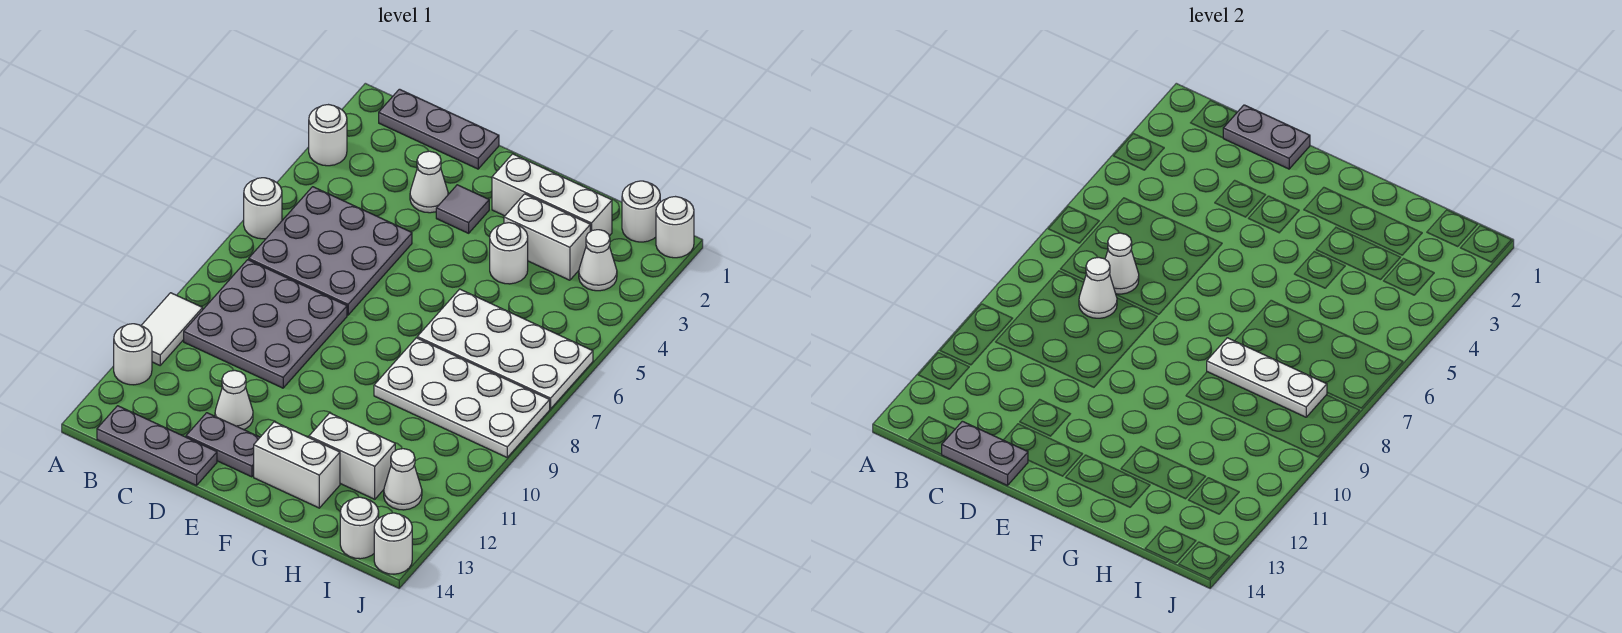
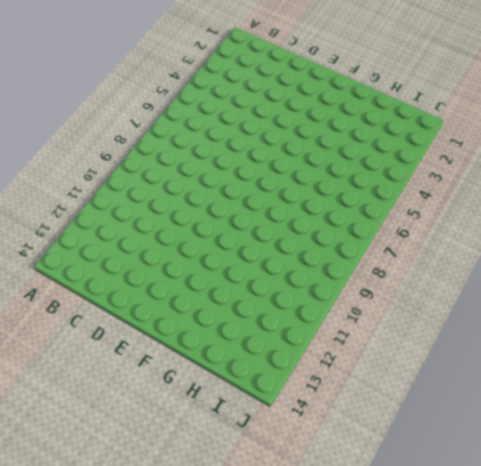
none -> white round brick A3 level 1
none -> white round brick A6 level 1
none -> white tile A10:A11 level 1
none -> white round brick A12 level 1

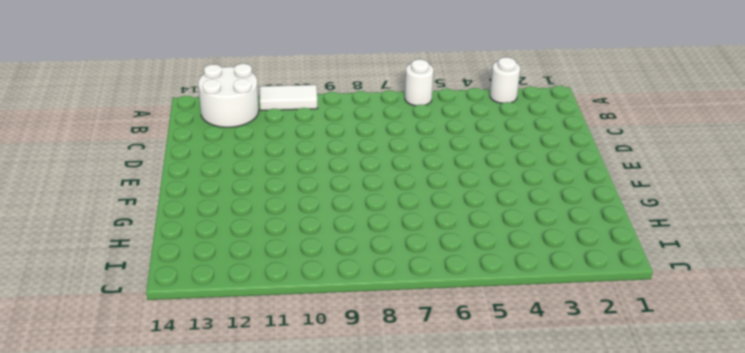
white round brick A12:B13 level 1 -> white round brick A12 level 1
none -> grey plate B1:D1 level 1
none -> grey plate B5:D7 level 1
none -> grey plate B8:D10 level 1
none -> grey plate B14:D14 level 1

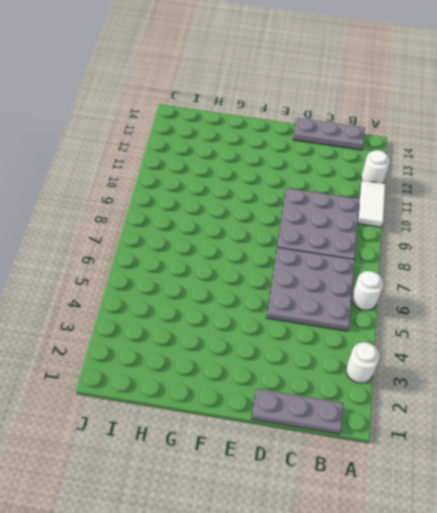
none -> white cone D3 level 1
none -> white cone D12 level 1
none -> grey plate D13:E13 level 1
none -> grey tile E3 level 1

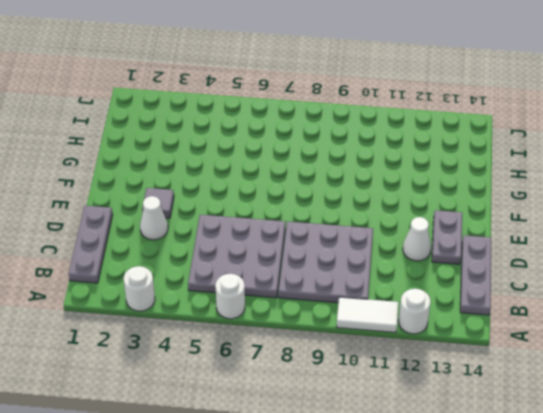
none -> white brick F2:H2 level 1
none -> white brick F13:G13 level 1
none -> white brick G3:H3 level 1
none -> white round brick G4 level 1

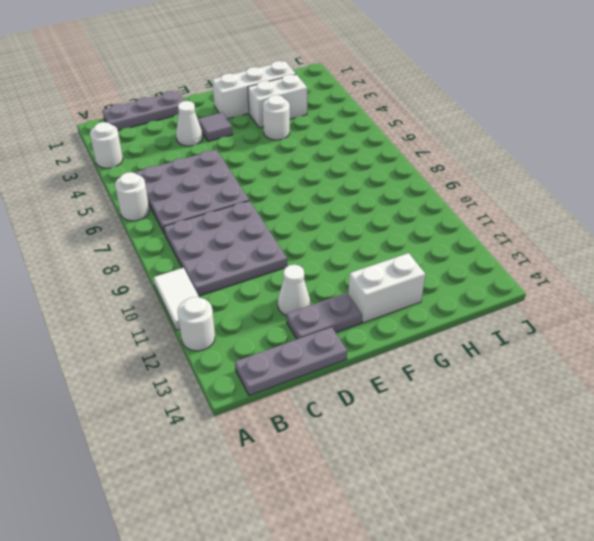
none -> white plate G6:J7 level 1
none -> white plate G8:J9 level 1
none -> white brick G12:H12 level 1
none -> white round brick I1 level 1

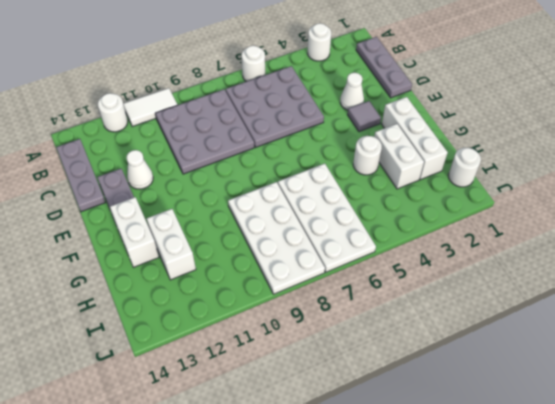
none -> white cone I3 level 1
none -> white cone I12 level 1
none -> white round brick I14 level 1
none -> white round brick J1 level 1

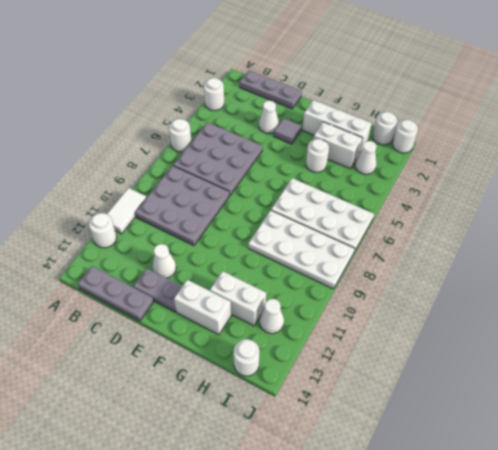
none -> white round brick J14 level 1
none -> grey plate C1:D1 level 2
none -> white cone C7 level 2
none -> white cone C8 level 2

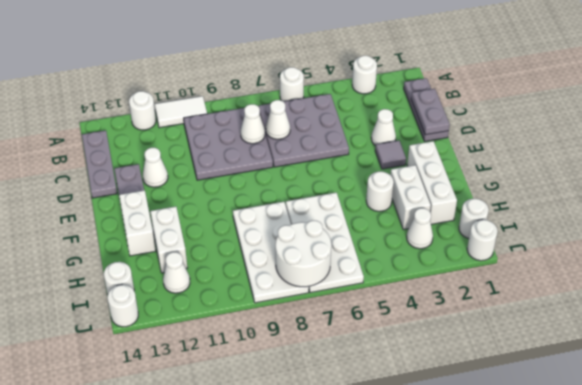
white round brick I7:J8 level 2 -> white plate G8:I8 level 2
none -> grey plate C14:D14 level 2

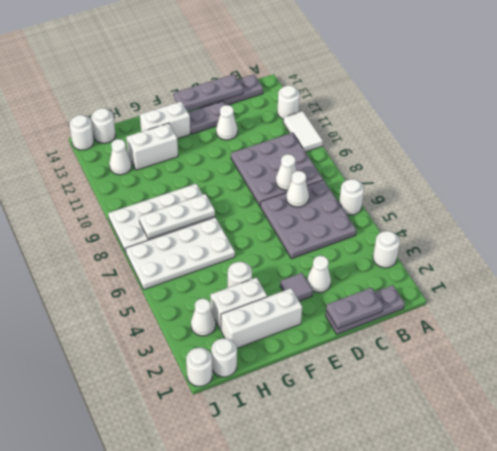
grey plate C14:E14 level 2 -> grey plate C14:D14 level 2

